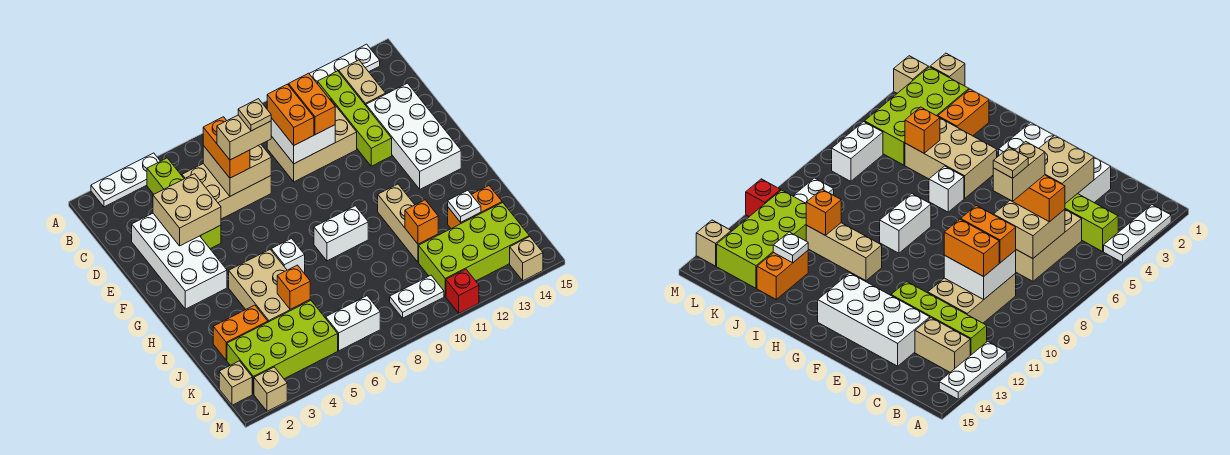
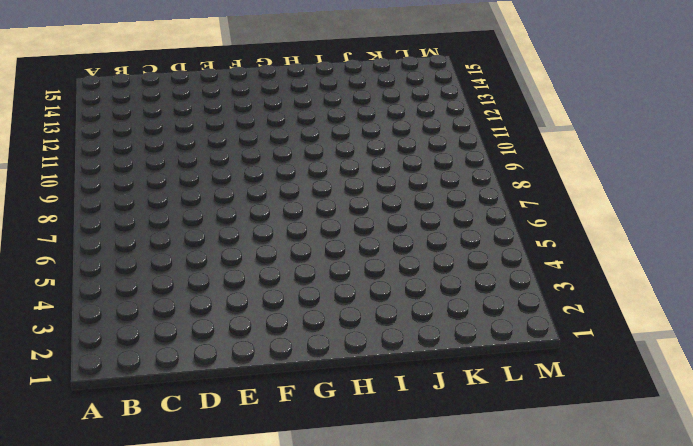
none -> white plate A2:A4 level 1
none -> white plate A12:A14 level 1
none -> lime brick B4:E4 level 1
none -> lime brick B12:E12 level 1

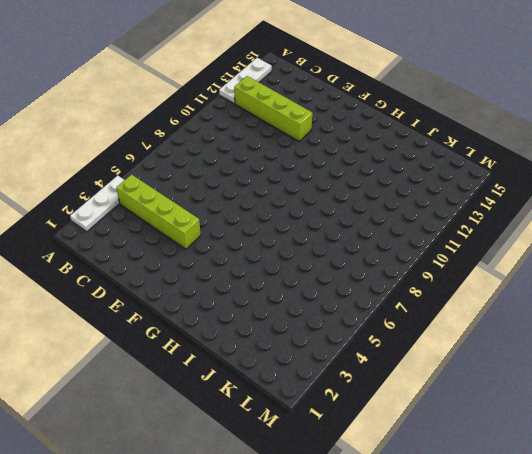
none -> tan brick B13:C13 level 1
none -> tan brick C5:D7 level 1
none -> tan brick C9:D11 level 1
none -> white brick D2:G3 level 1

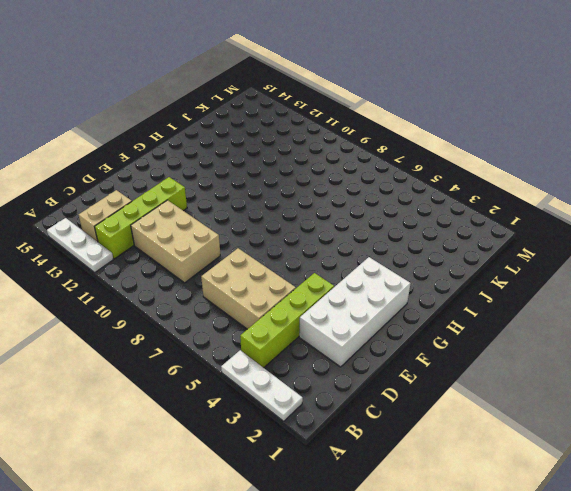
none -> white brick D13:G14 level 1
none -> tan brick H4:J5 level 1
none -> white brick H6 level 1
none -> white brick H8:H9 level 1

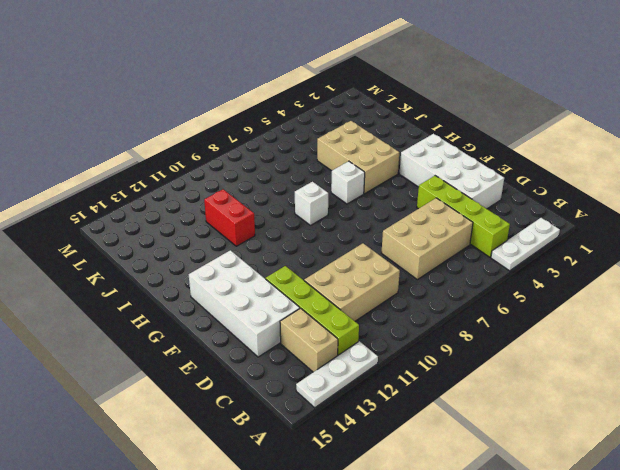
white brick H8 level 1 -> white brick H8:H9 level 1
red brick I11:J11 level 1 -> tan brick H11:J11 level 1
none -> orange brick J2:J3 level 1
none -> orange brick J13:J14 level 1
none -> lime brick K2:L5 level 1
none -> lime brick K11:L14 level 1

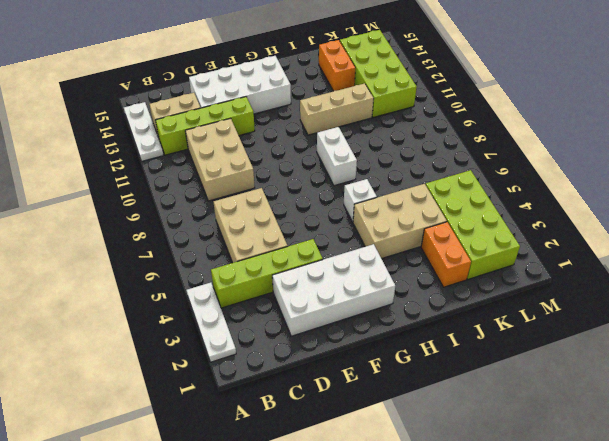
none -> tan brick L1 level 1
none -> white brick L6:L7 level 1
none -> white plate L9:L10 level 1
none -> tan brick M2 level 1

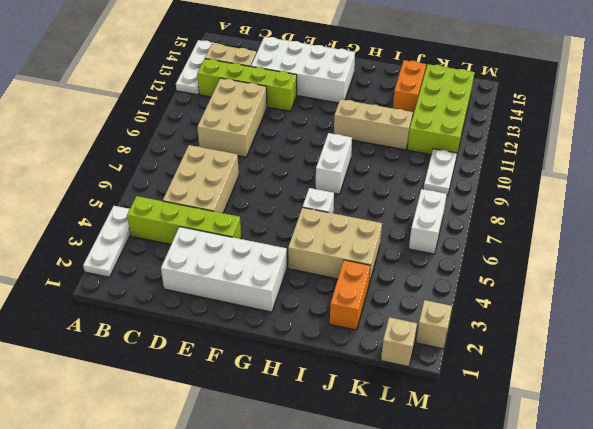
none -> lime brick K2:L5 level 1
none -> red brick M11 level 1
none -> tan brick M14 level 1
none -> tan brick C6:D7 level 2

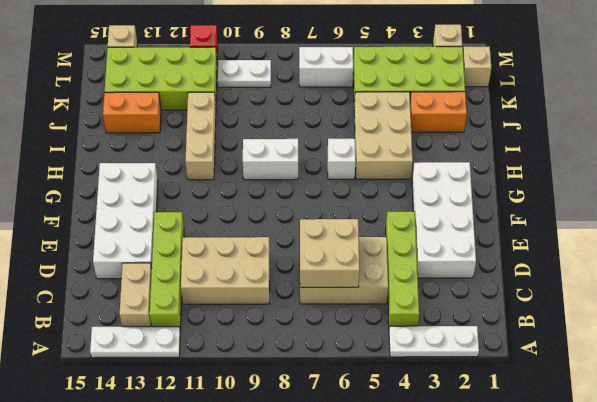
none -> white brick C9:D10 level 2
none -> tan brick D3:E4 level 2
none -> orange brick J5 level 2
none -> orange brick J11 level 2

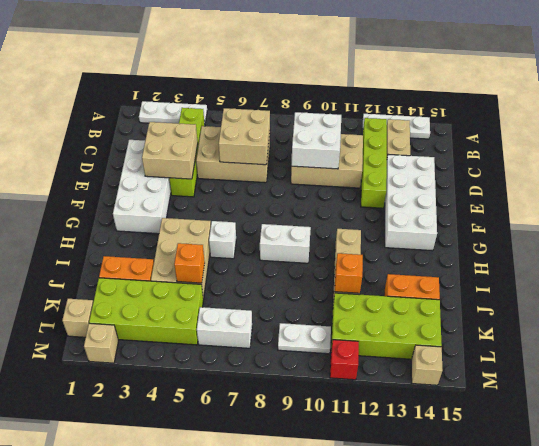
none -> white plate J13 level 2
none -> orange brick C6:D6 level 3
none -> orange brick C9:D9 level 3
none -> orange brick C10:D10 level 3

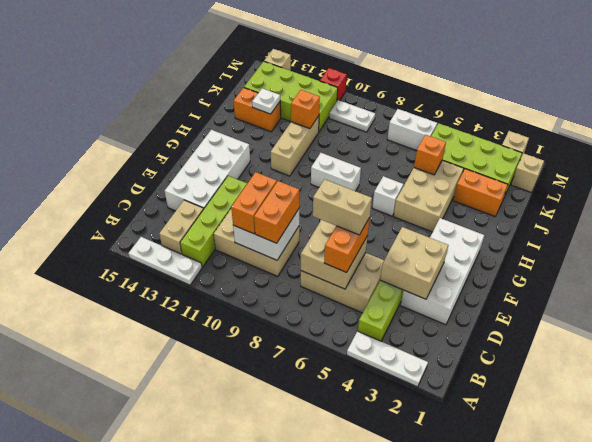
none -> tan plate D7 level 5

